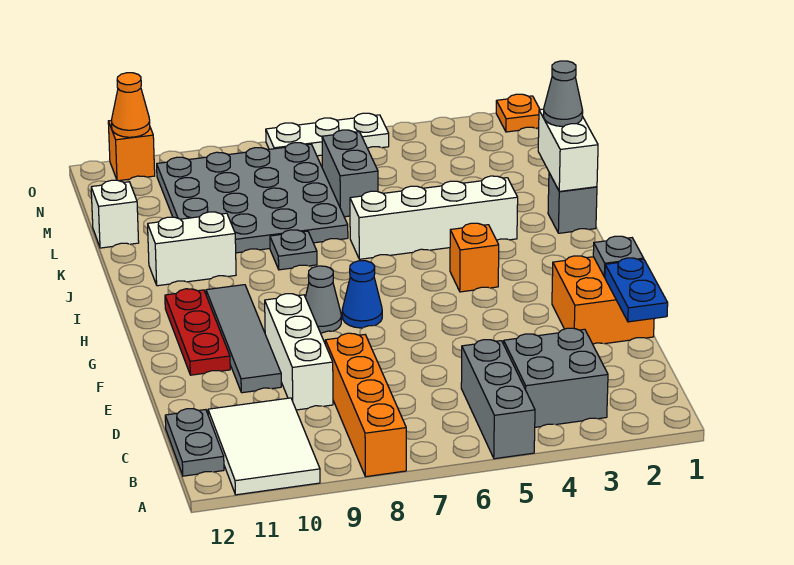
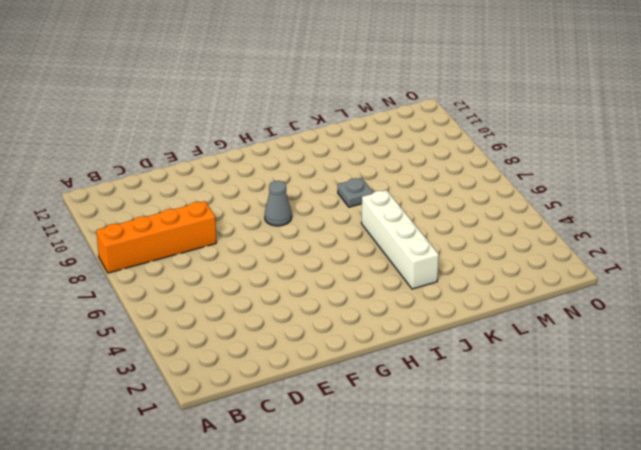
none -> grey brick A5:C5 level 1
none -> white tile A10:C11 level 1
none -> grey brick B3:C4 level 1

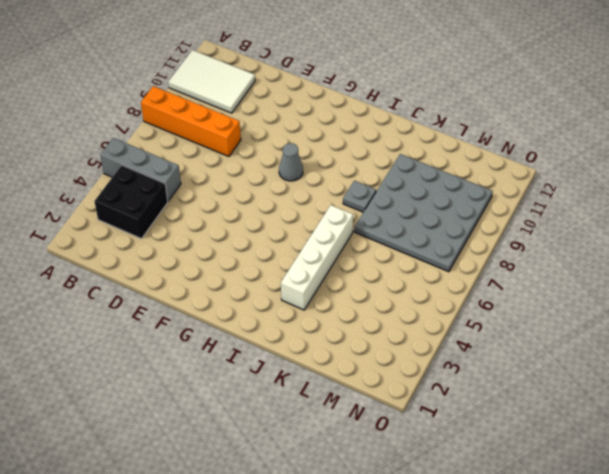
black brick B3:C4 level 1 -> grey brick B3:C4 level 1
none -> grey plate B12:C12 level 1
none -> white brick D9:F9 level 1
none -> orange brick E1:F2 level 1

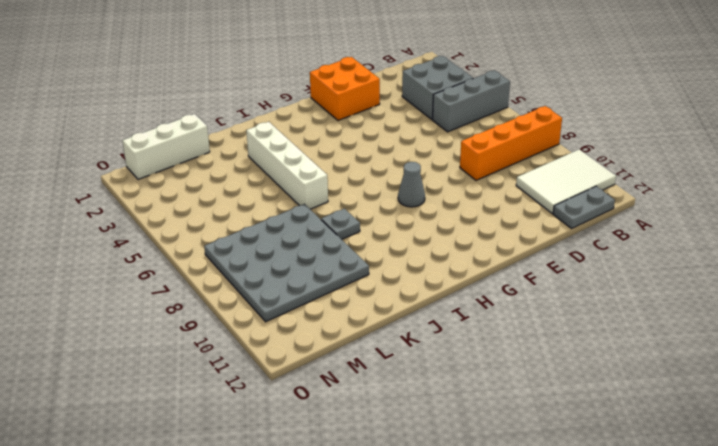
white brick L1:N1 level 1 -> white brick D9:F9 level 1
none -> grey tile E10:H10 level 1
none -> red plate F11:H11 level 1
none -> blue cone G7 level 1

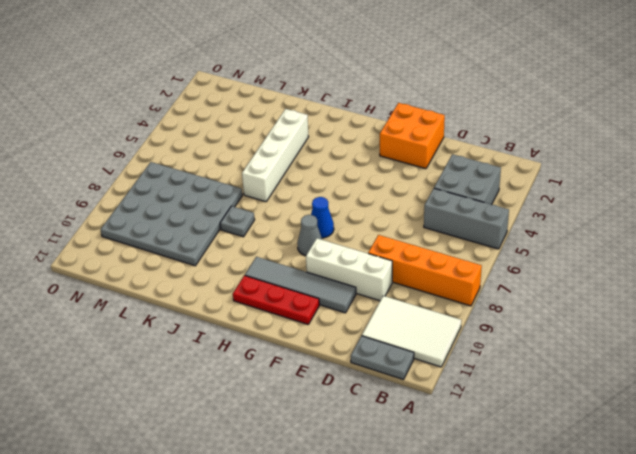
none -> orange brick H4 level 1
none -> grey brick J1 level 1
none -> white brick J10:J11 level 1

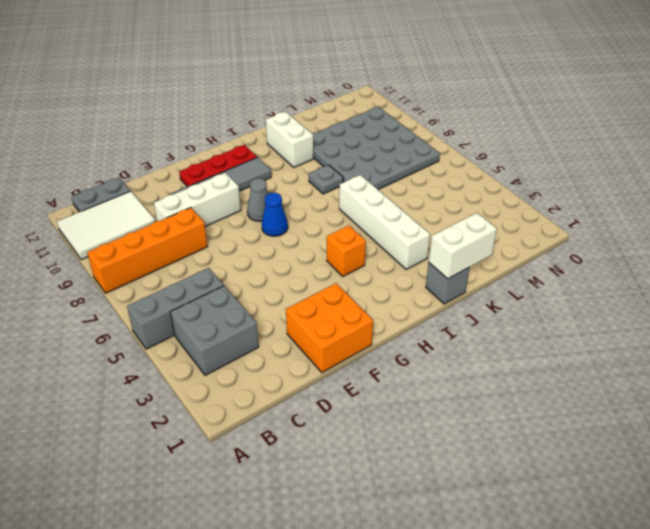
none -> grey brick L6:M6 level 1
none -> white brick L12 level 1
none -> orange plate O1 level 1

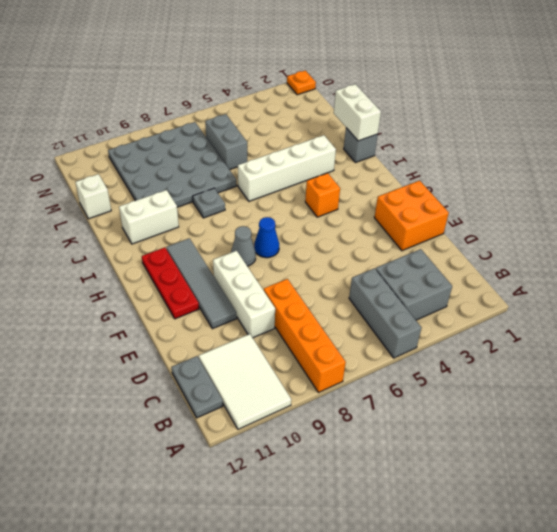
none -> white plate O5:O7 level 1
none -> orange brick O11 level 1
none -> blue plate D1:E1 level 2

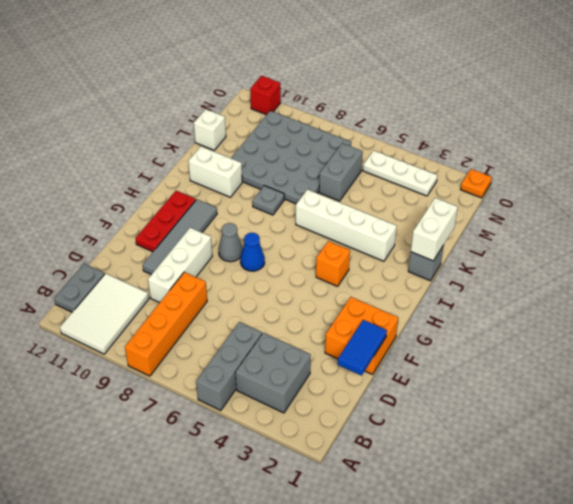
blue tile D1:E1 level 2 -> blue plate D1:E1 level 2
white plate N3:N5 level 1 -> white plate O5:O7 level 1
red brick O11 level 1 -> orange brick O11 level 1
none -> grey plate F1 level 2
none -> orange cone O11 level 2
none -> grey cone K1 level 3

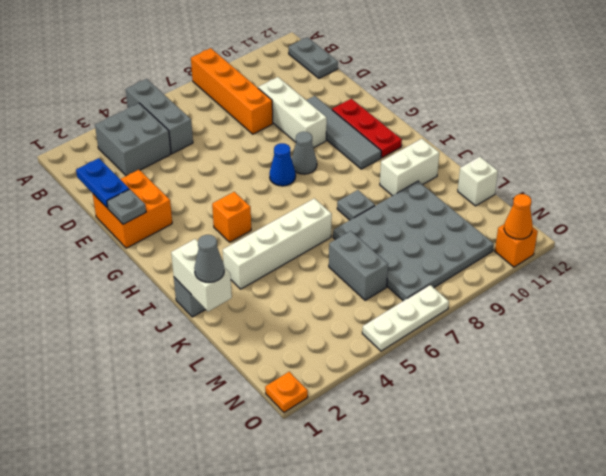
none -> white tile A10:C11 level 1

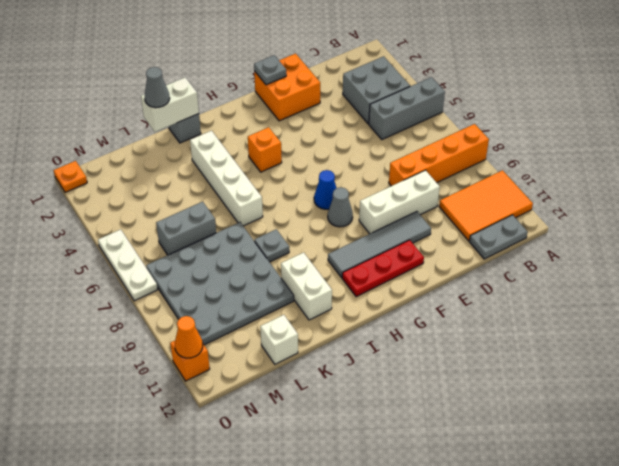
orange tile A10:C11 level 1 -> white tile A10:C11 level 1
none -> blue plate D1:E1 level 2

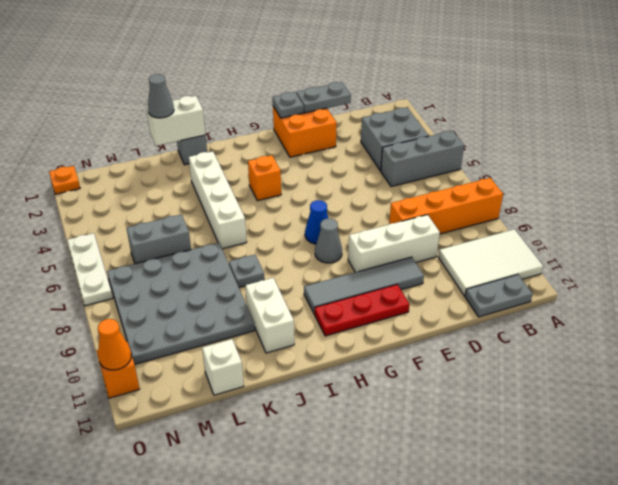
grey plate D1:E1 level 2 -> blue plate D1:E1 level 2

